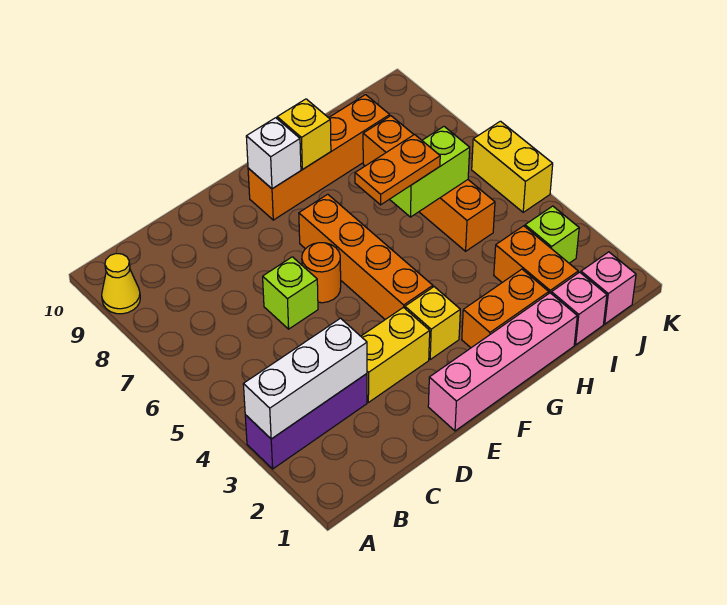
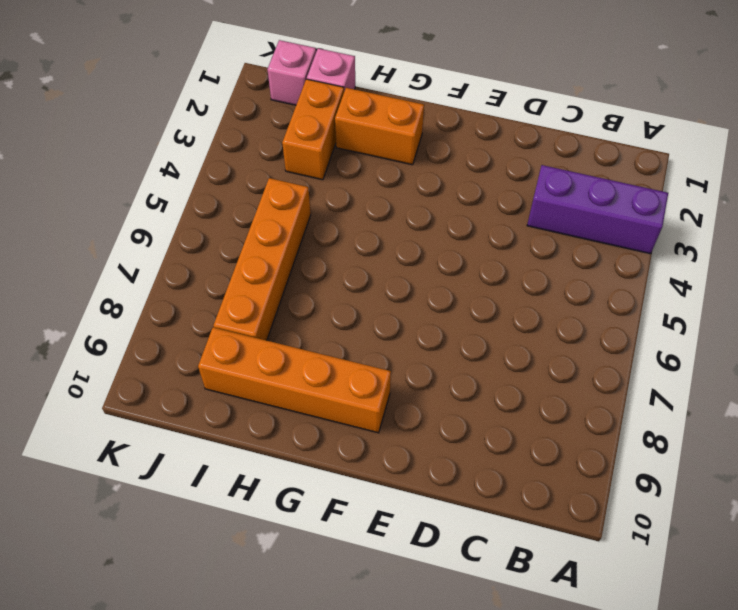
none -> yellow cone A9 level 1
none -> yellow brick D3:E3 level 1
none -> lime brick D6 level 1

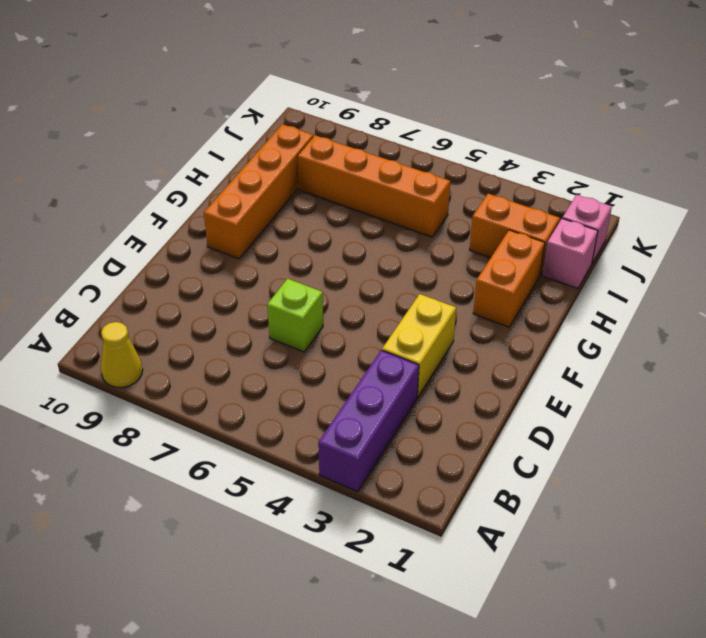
none -> pink brick E1:H1 level 1
none -> orange round brick E6 level 1
none -> yellow brick F3 level 1

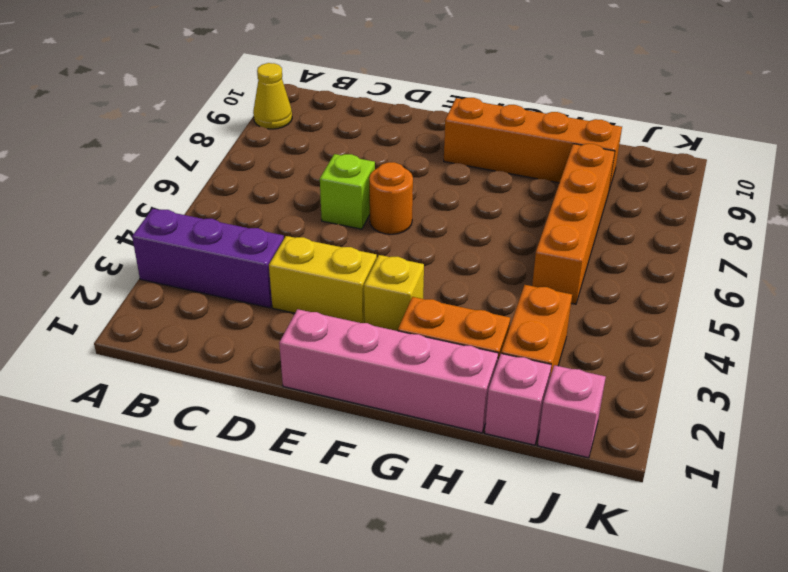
none -> orange brick F4:F7 level 1
none -> lime brick J3 level 1
none -> yellow brick K5:K6 level 1

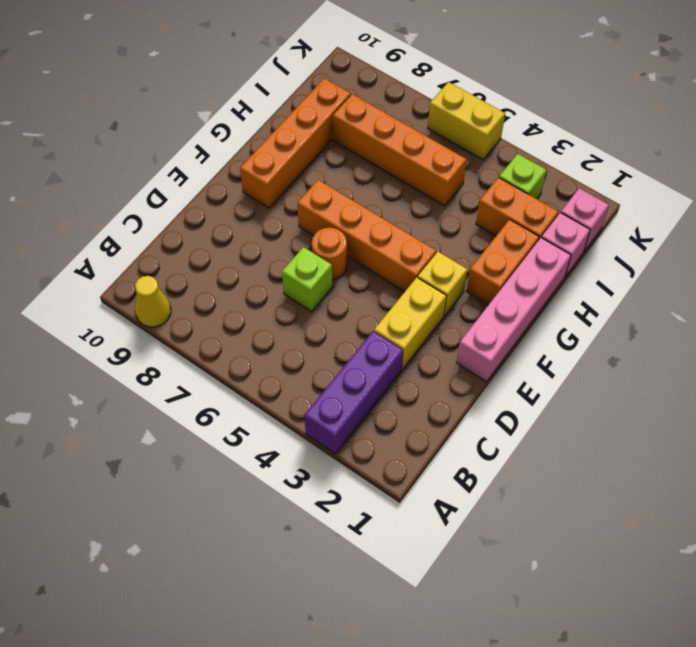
none -> white brick A3:C3 level 2
none -> white brick F9 level 2
none -> yellow brick G9 level 2

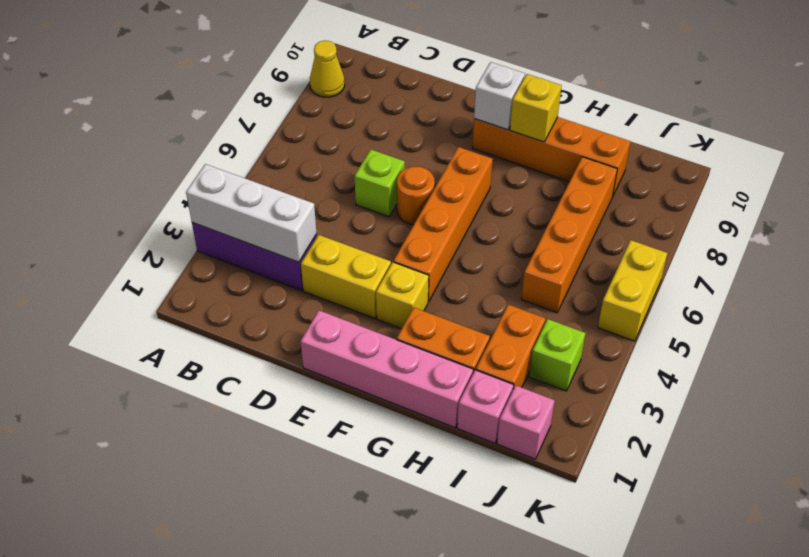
none -> lime brick H6:I6 level 2
none -> orange plate G6:H6 level 3

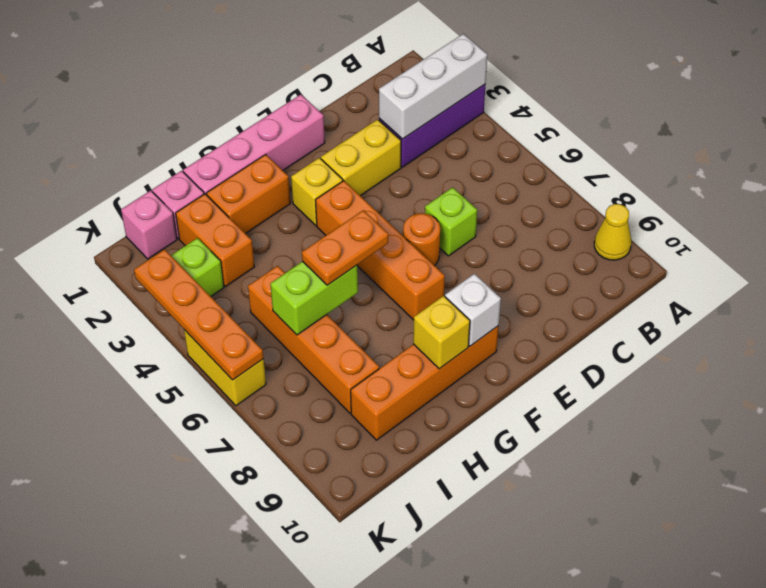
orange plate K3:K6 level 2 -> none

